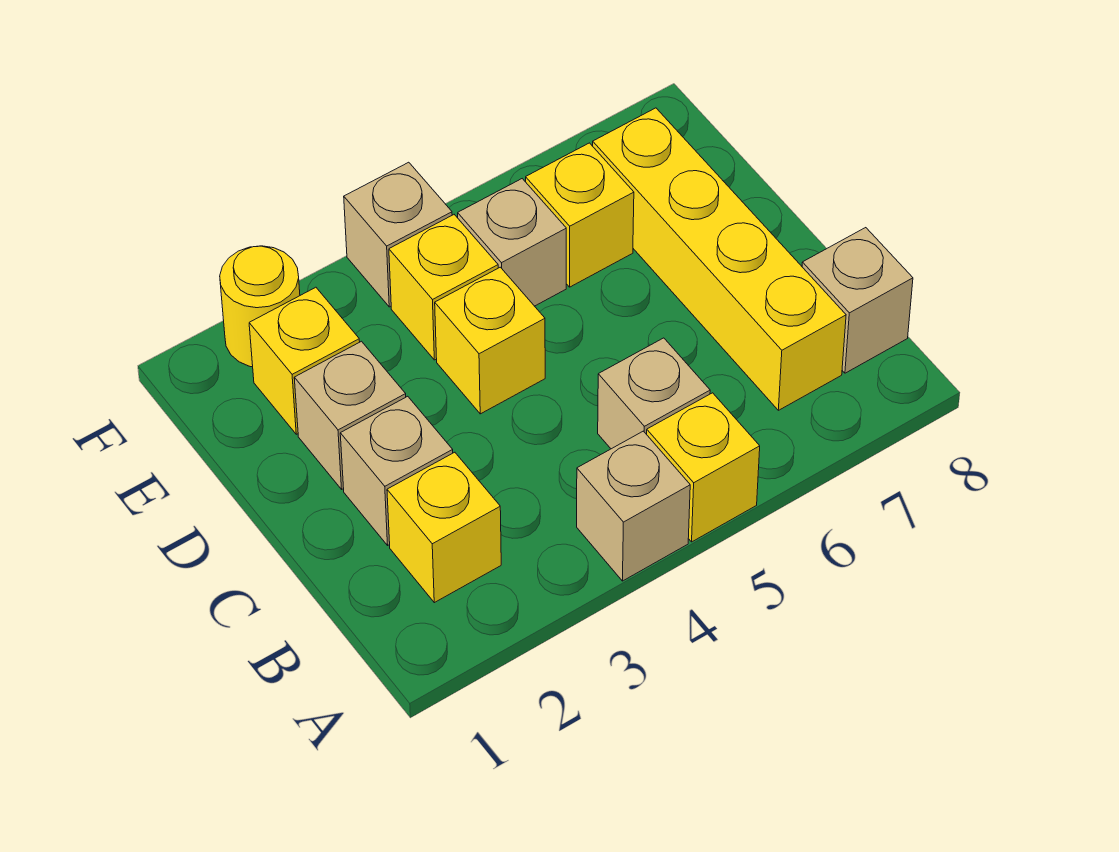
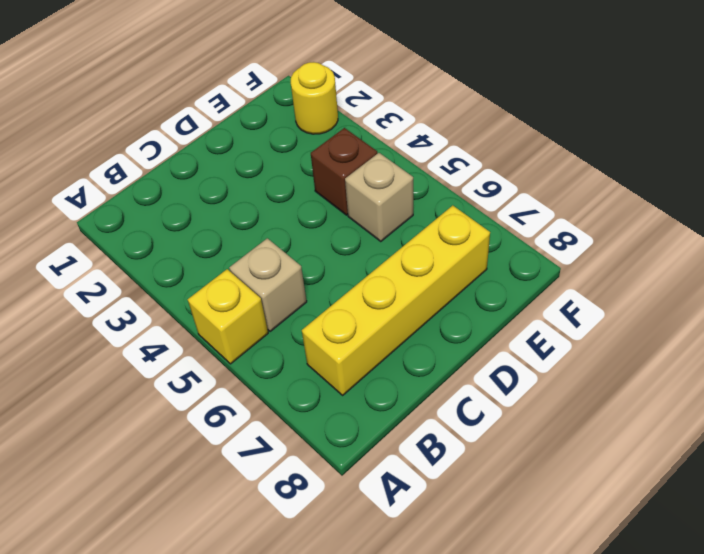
brown brick E4 level 1 -> yellow brick E4 level 1
none -> tan brick A4 level 1
none -> yellow brick B2 level 1
none -> tan brick B8 level 1

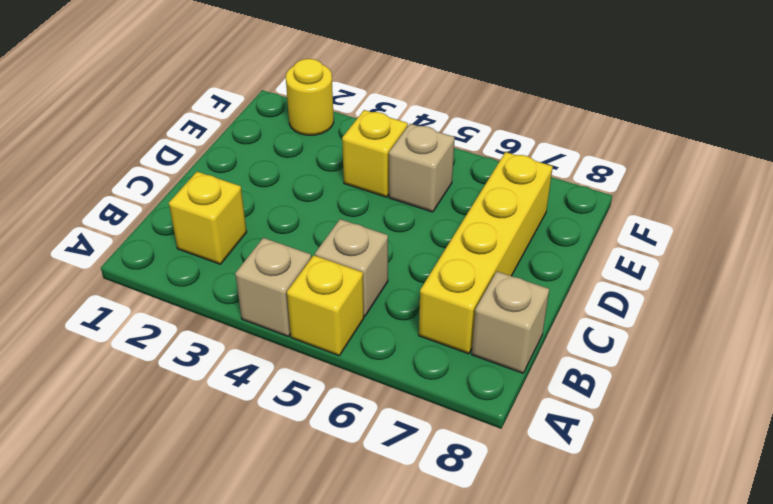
none -> tan brick C2 level 1
none -> tan brick D2 level 1
none -> yellow brick D4 level 1

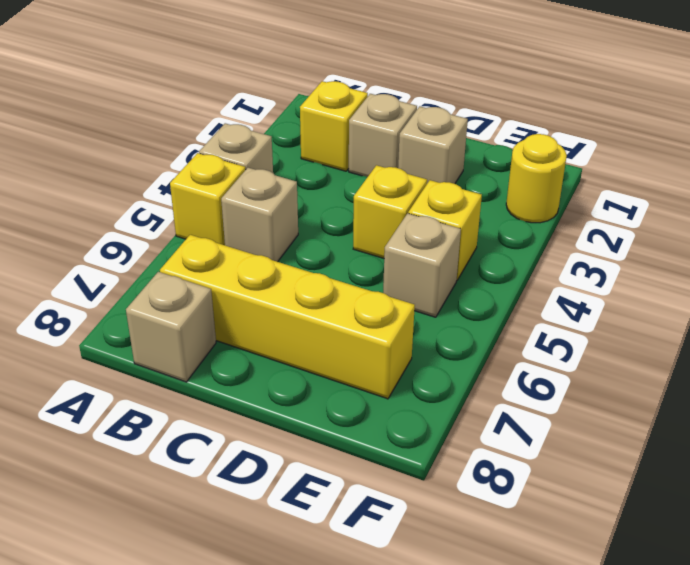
none -> yellow brick E2 level 1
none -> yellow brick E6 level 1
none -> tan brick F4 level 1

